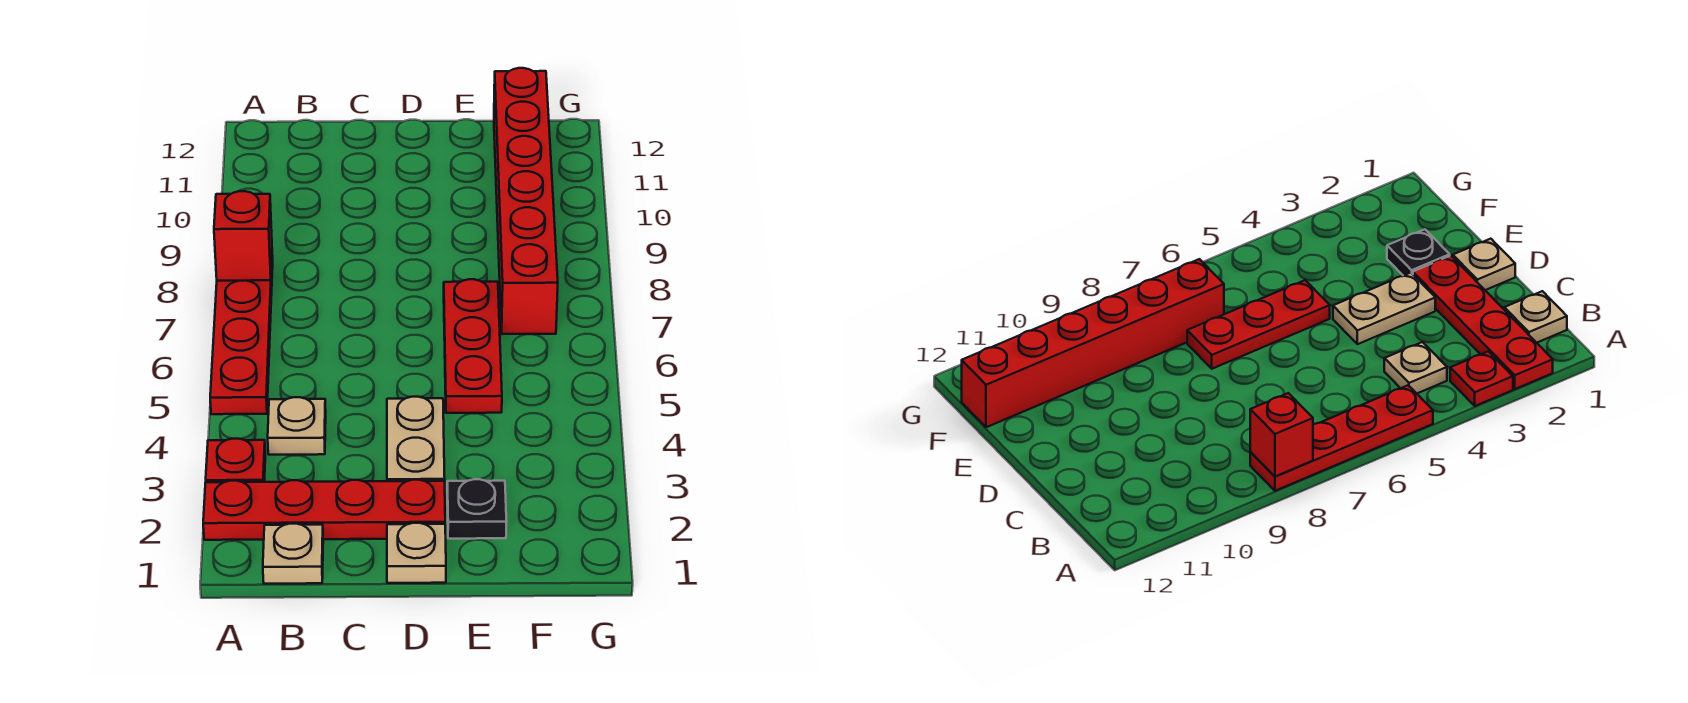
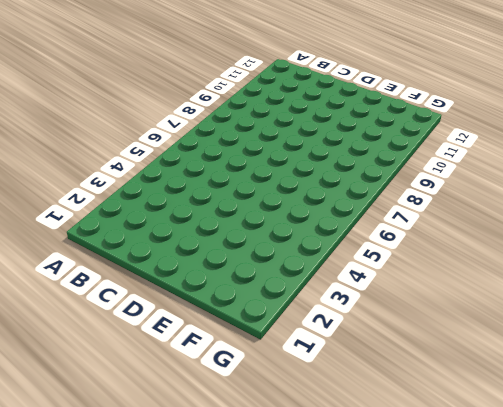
none -> red plate A2:D2 level 1
none -> red plate A3 level 1

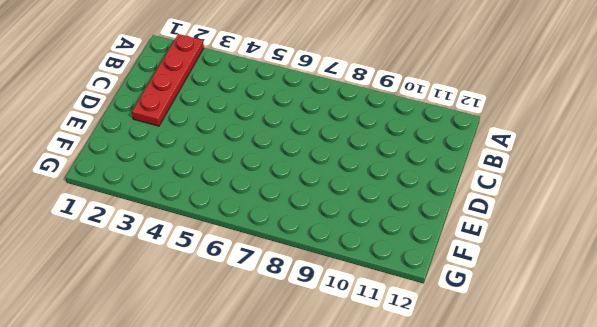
none -> red plate A3 level 1
none -> red plate A5:A8 level 1

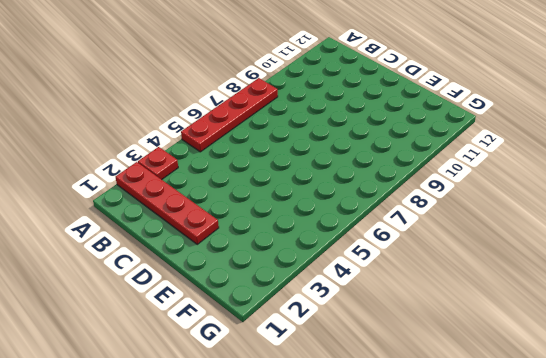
none -> tan plate B1 level 1
none -> tan plate B4 level 1

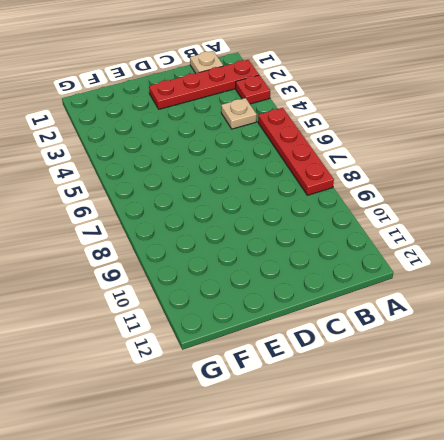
none -> tan plate D1 level 1
none -> tan plate D3:D4 level 1

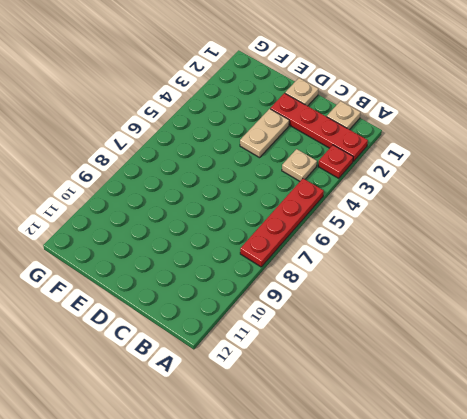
none -> black plate E2 level 1
none -> red plate E5:E7 level 1

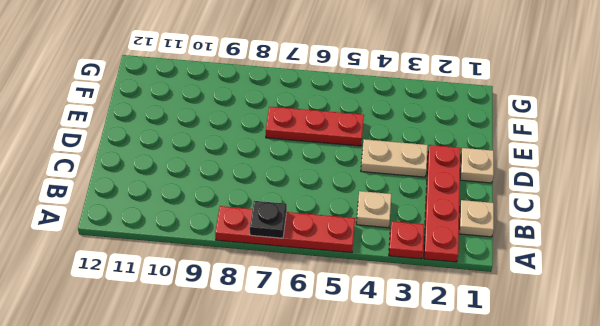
black plate A7 level 2 -> black plate E2 level 1
none -> red brick F7:F12 level 1
none -> red brick A8 level 2

